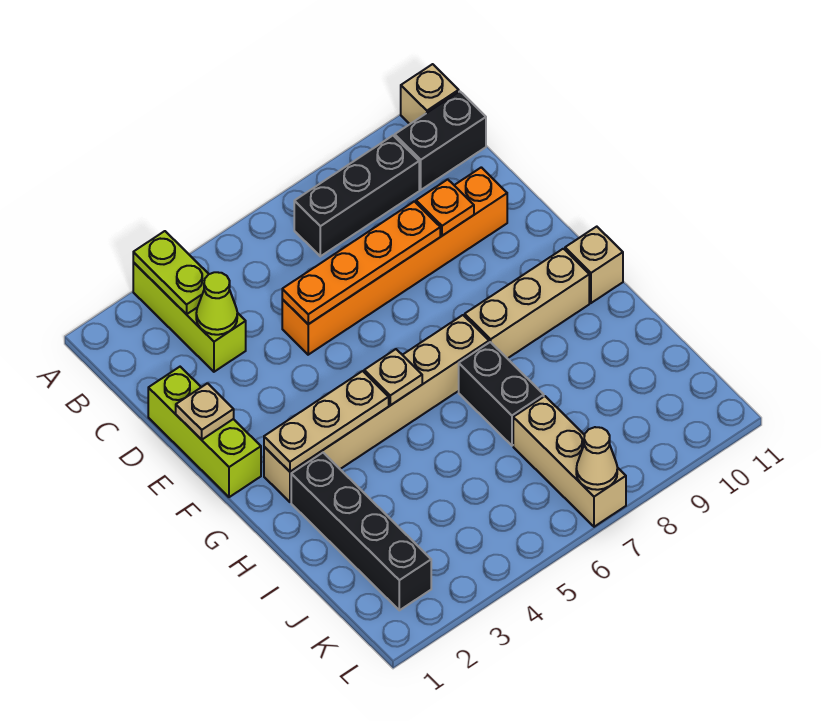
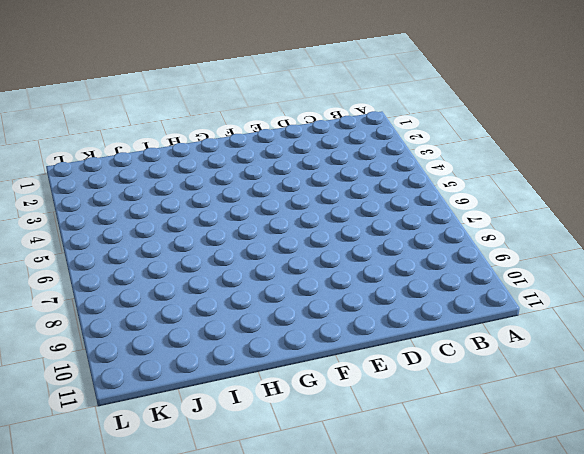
none -> lime brick A3:C3 level 1
none -> tan brick A11 level 1
none -> black brick B7:B9 level 1

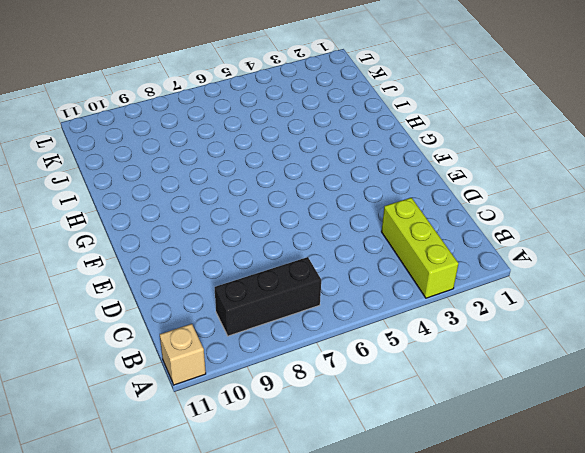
none -> black brick B10:B11 level 1
none -> lime brick D1:F1 level 1
none -> orange brick D5:D10 level 1

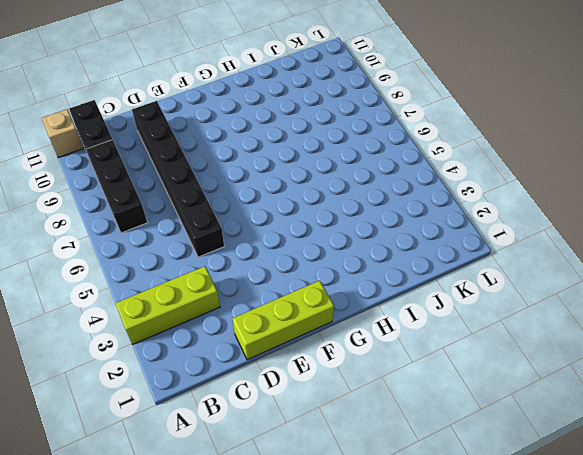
black brick D5:D10 level 1 -> orange brick D5:D10 level 1
none -> tan brick G2:G7 level 1
none -> tan brick G8:G10 level 1
none -> tan brick G11 level 1

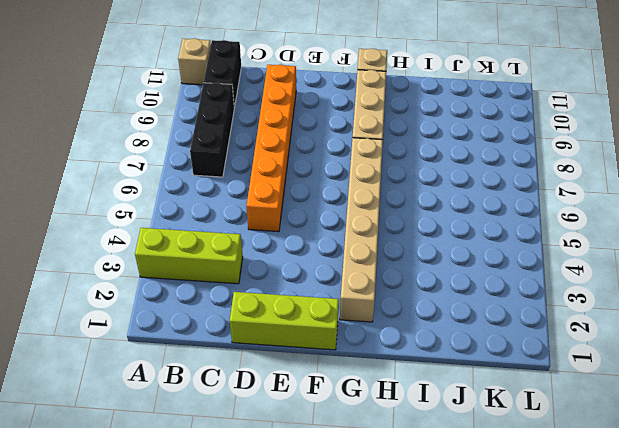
none -> black brick H2:K2 level 1
none -> black brick H7:I7 level 1
none -> tan brick J7:L7 level 1

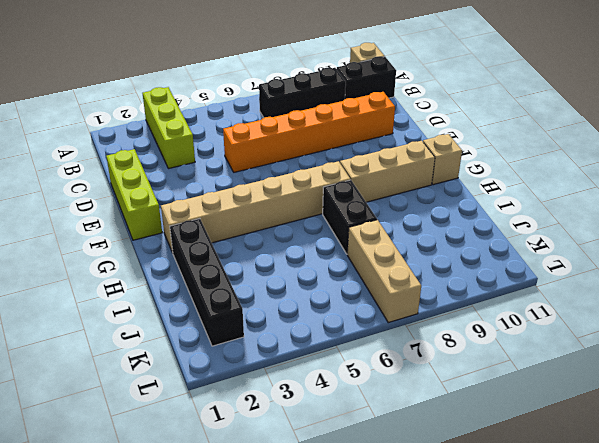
none -> lime plate A3:B3 level 2
none -> lime cone C3 level 2
none -> orange plate D5:D8 level 2

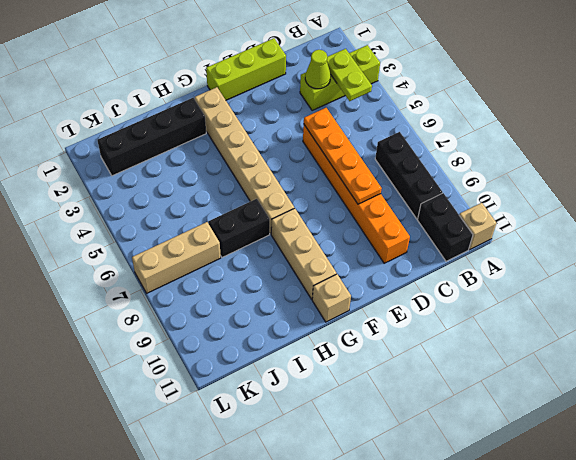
lime plate B3:B4 level 2 -> lime plate A3:B3 level 2
none -> orange plate D9 level 2
none -> tan plate E1 level 2
none -> tan plate G2:G4 level 2

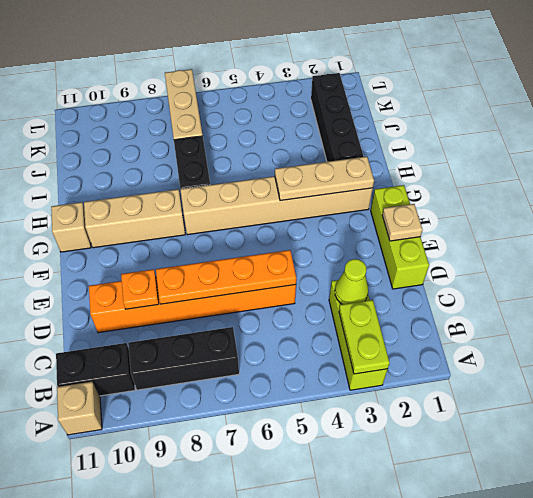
none -> tan plate G5 level 2
none -> tan cone L7 level 2

